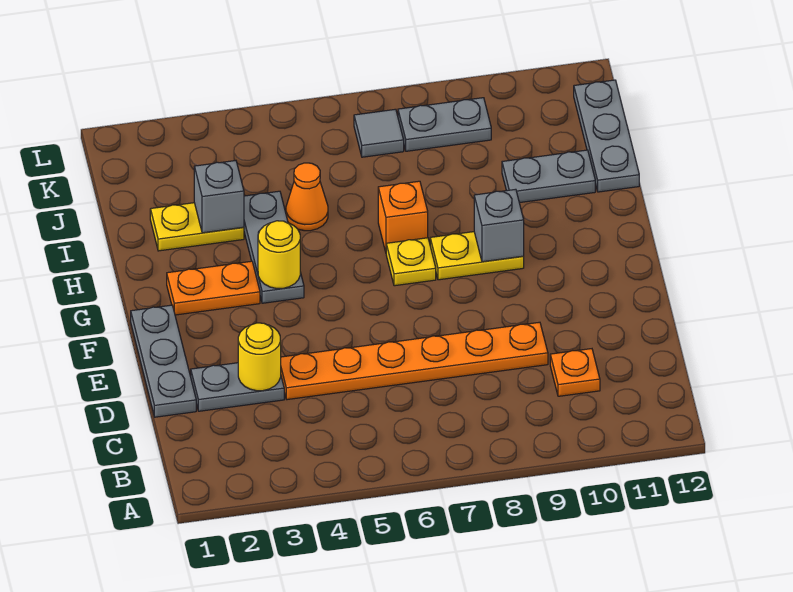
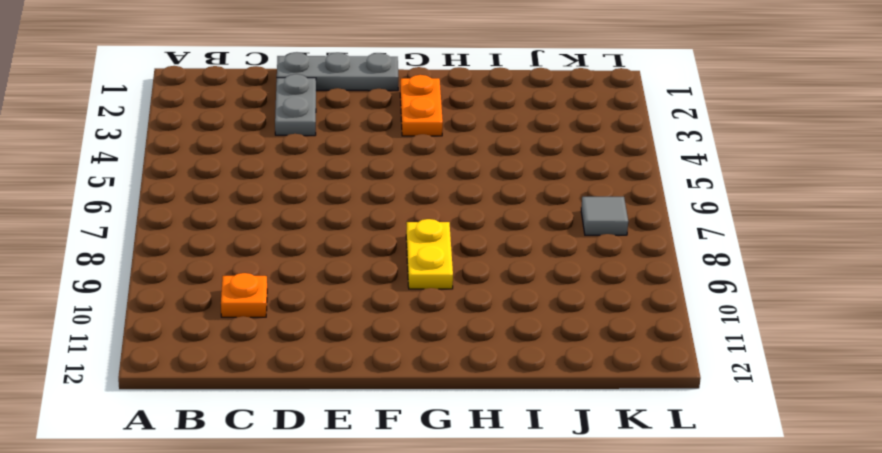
none -> orange plate D4:D9 level 1
none -> grey plate G4:I4 level 1
none -> yellow plate G7 level 1

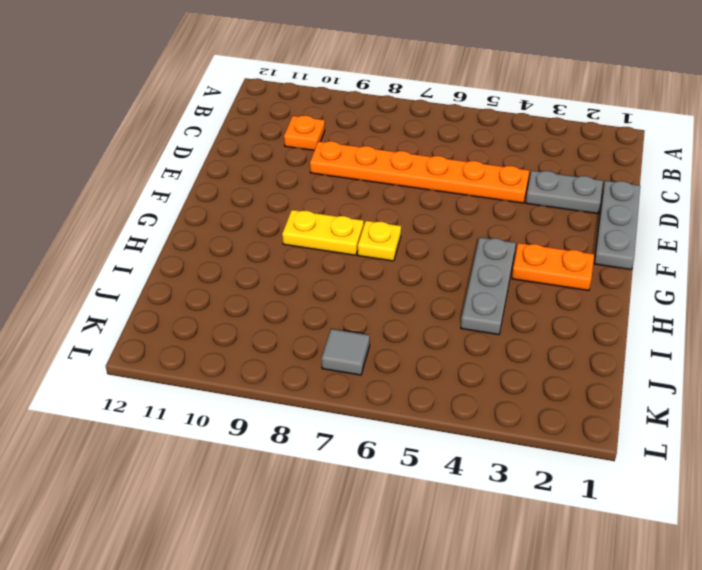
none -> orange brick H7 level 1
none -> yellow plate I2:I3 level 1
none -> orange cone I5 level 1

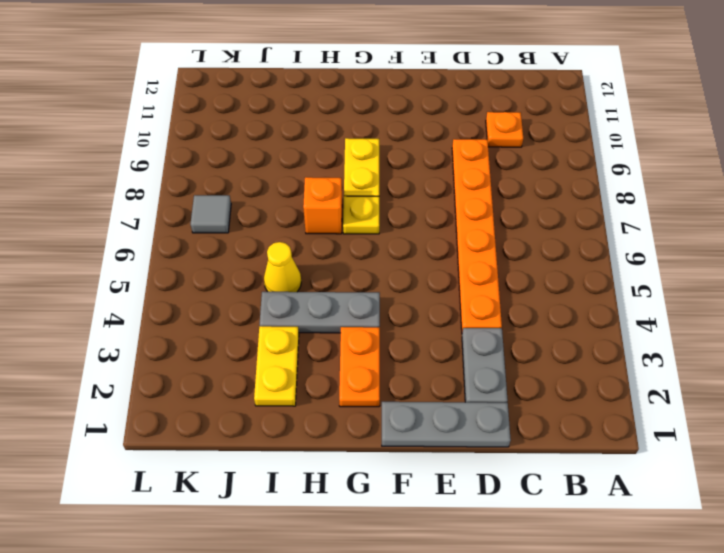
yellow cone I5 level 1 -> orange cone I5 level 1
none -> grey plate I10:I11 level 1
none -> grey plate I12:K12 level 1
none -> grey plate K8:K9 level 1

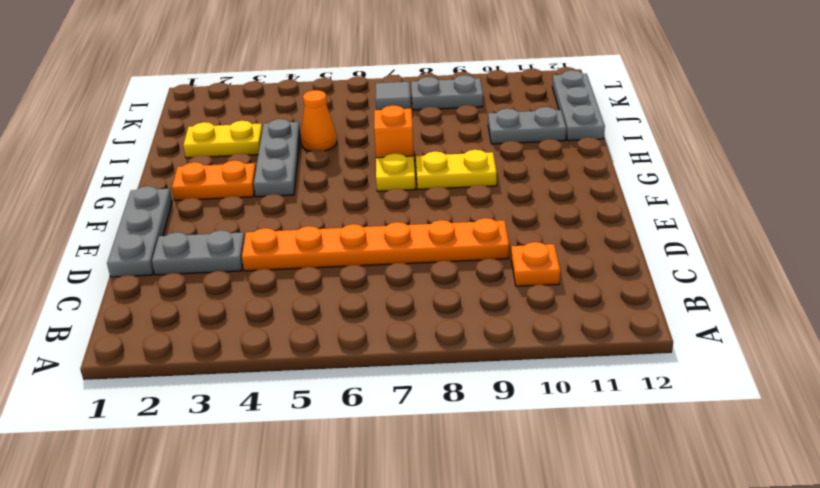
none -> yellow round brick D3 level 2
none -> yellow round brick G4 level 2
none -> grey brick G9 level 2

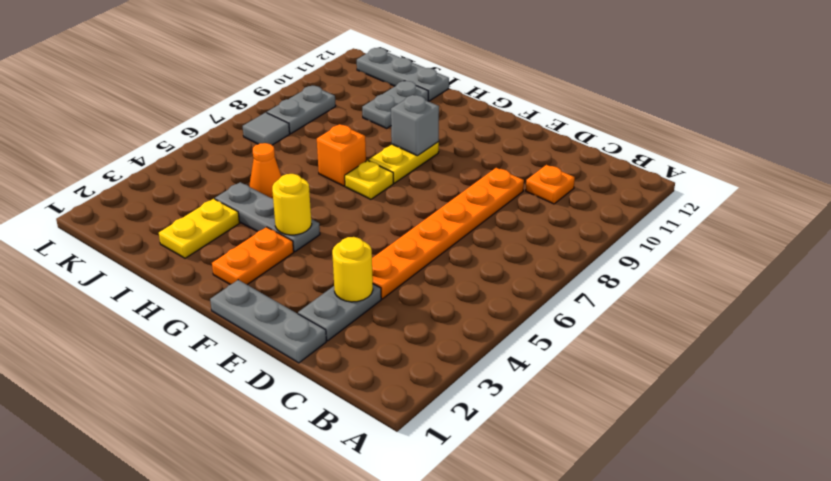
none -> grey brick I3 level 2

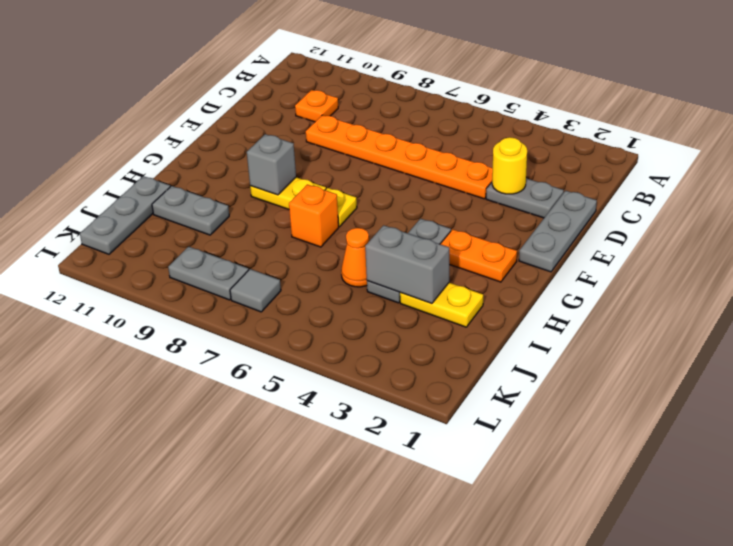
grey brick I3:I4 level 2 -> grey brick I3 level 2
none -> yellow round brick G4 level 2

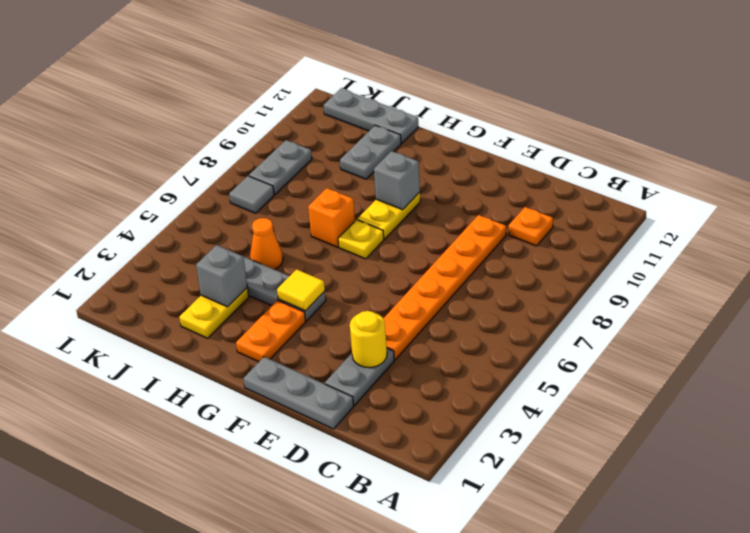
yellow tile G4 level 2 -> yellow round brick G4 level 2

